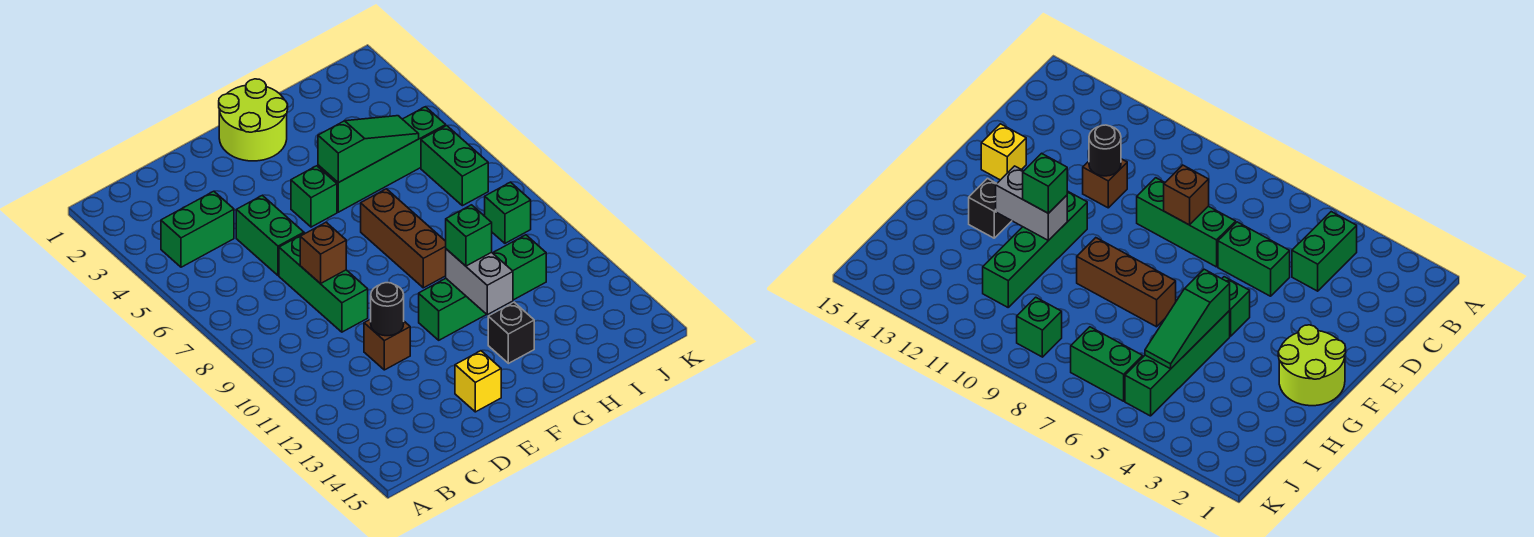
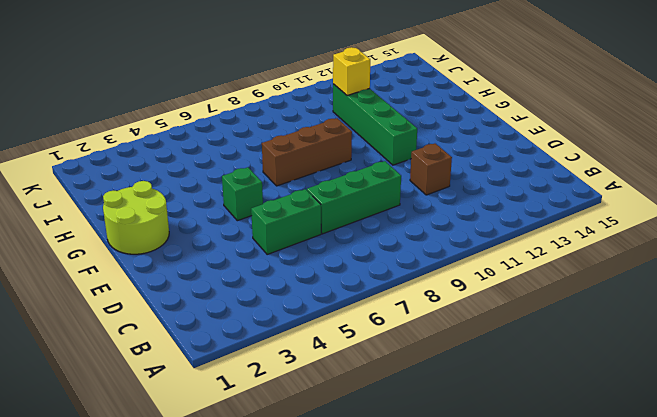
yellow brick I11 level 2 -> yellow brick E14 level 1
none -> green brick B4:C4 level 1
none -> green brick G5:J5 level 1
none -> black brick G13 level 1

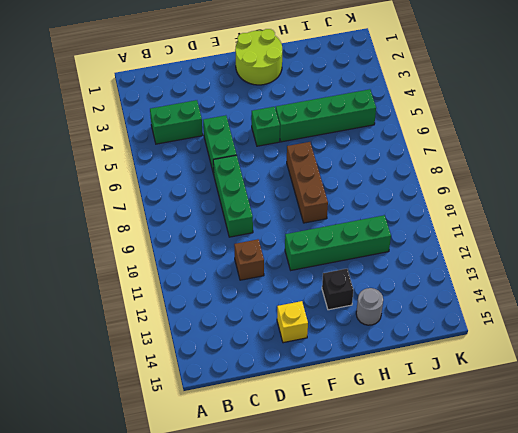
grey round brick H14 level 1 -> none
none -> green brick J6:J7 level 1
none -> green brick J9 level 1
none -> brown brick D8 level 2

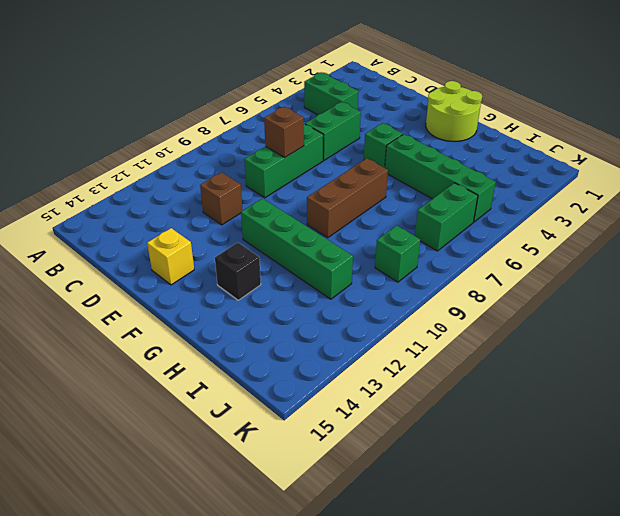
none -> black round brick D11 level 2
none -> green slope G5:I5 level 2 top G
none -> grey brick G11:G12 level 2

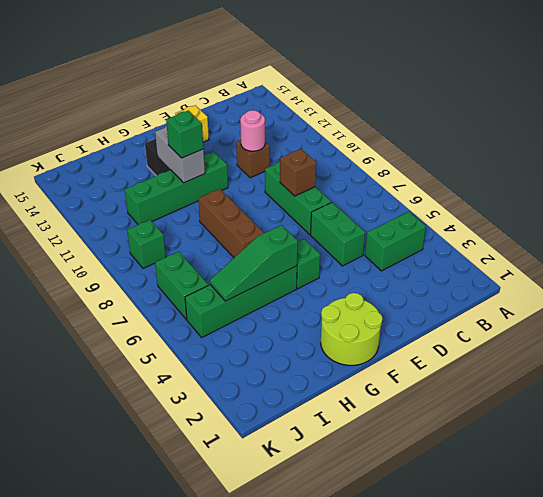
pink round brick D11 level 2 -> black round brick D11 level 2

